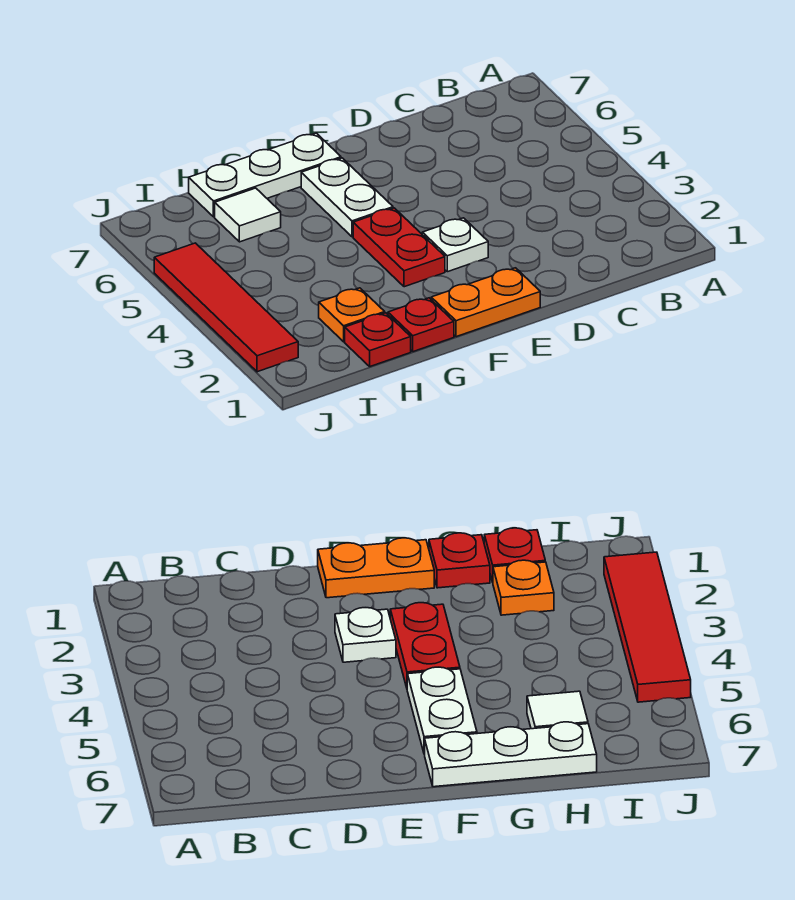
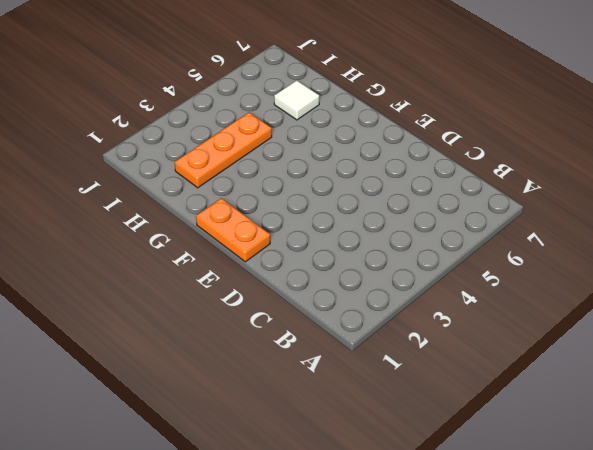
orange plate H2:H4 level 1 -> orange plate H2 level 1
none -> white plate E3 level 1
none -> red plate F3:F4 level 1

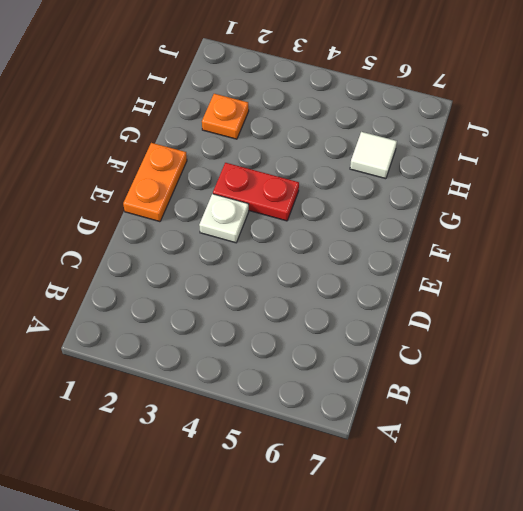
none -> white plate F5:F6 level 1
none -> white plate F7:H7 level 1

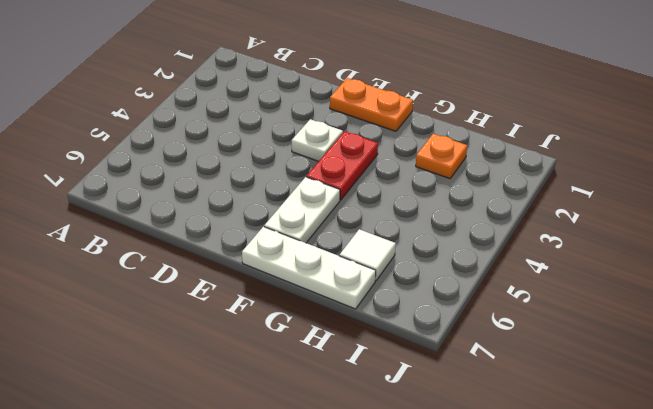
none -> red plate G1 level 1
none -> red plate H1 level 1

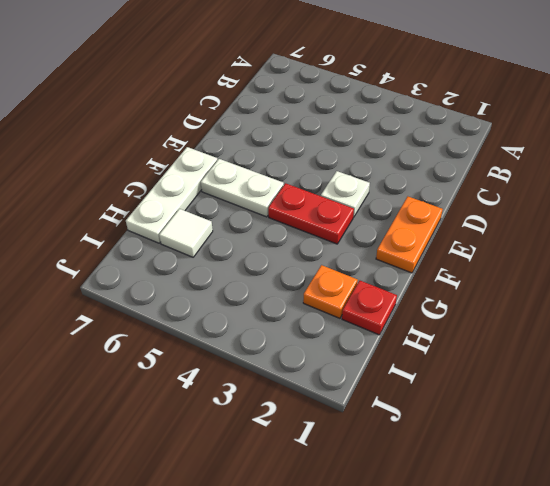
none -> red plate G1 level 1
none -> red tile J2:J5 level 1

